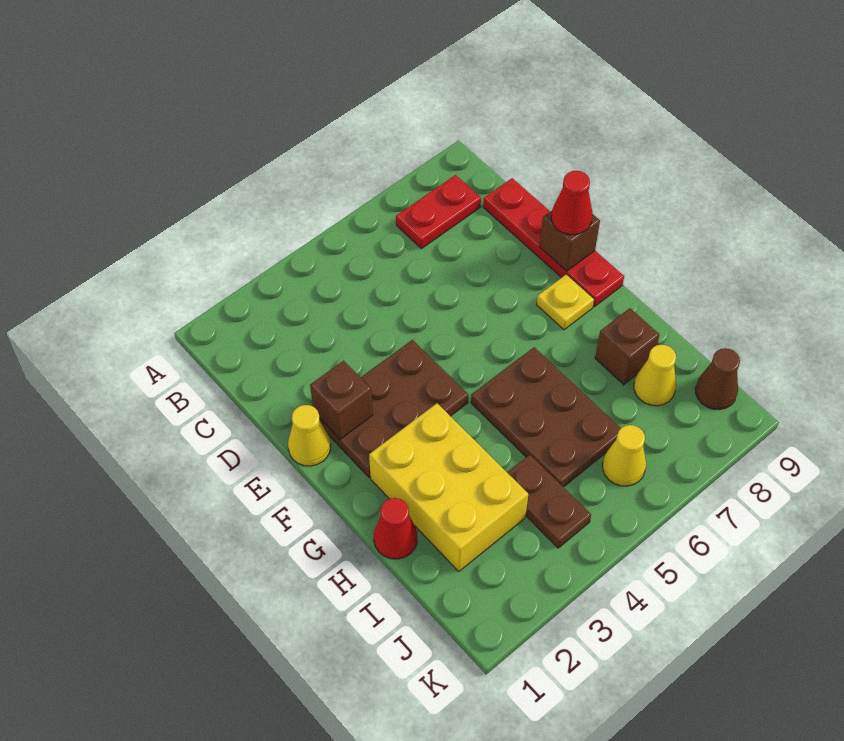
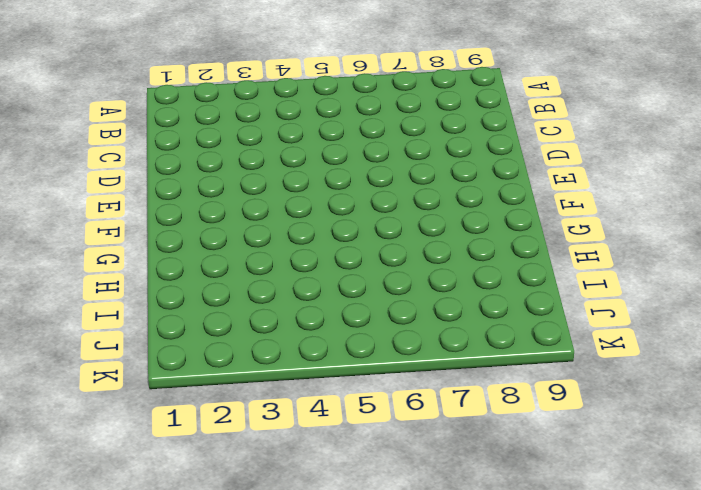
none -> red plate B7:B8 level 1
none -> red plate C9:F9 level 1
none -> yellow cone E1 level 1

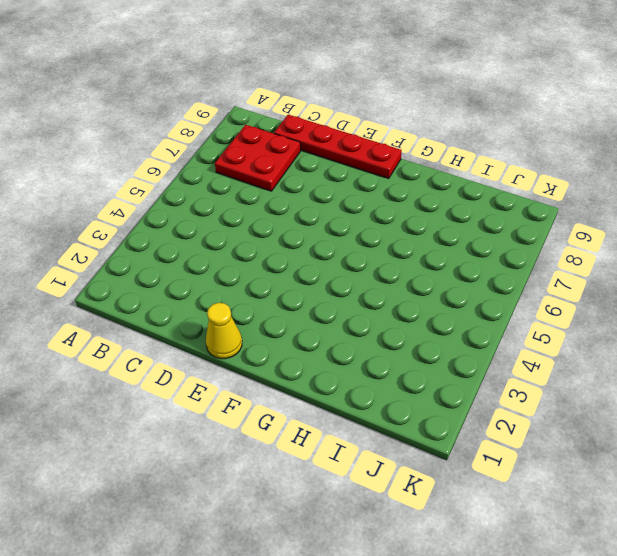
red plate B7:C8 level 1 -> red plate B7:B8 level 1
none -> brown plate E2:F4 level 1
none -> yellow plate F8 level 1
none -> yellow brick G2:I3 level 1

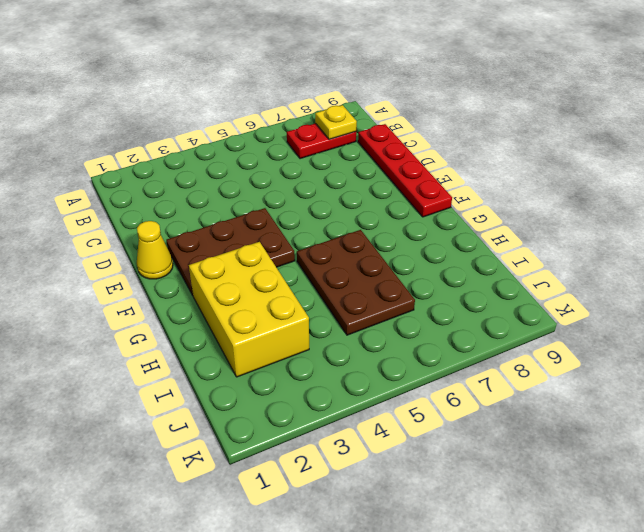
yellow plate B8 level 2 -> yellow plate F8 level 1
none -> red cone H1 level 1
none -> brown brick H8 level 1
none -> brown plate I4:J4 level 1

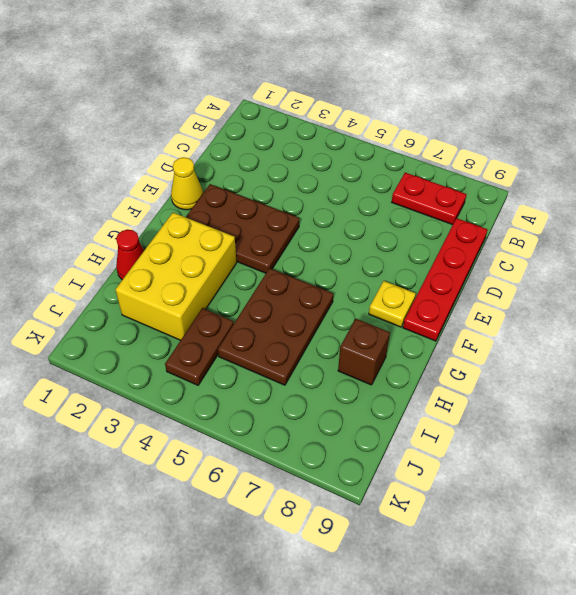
none -> yellow cone I8 level 1
none -> yellow cone J6 level 1
none -> brown cone J9 level 1

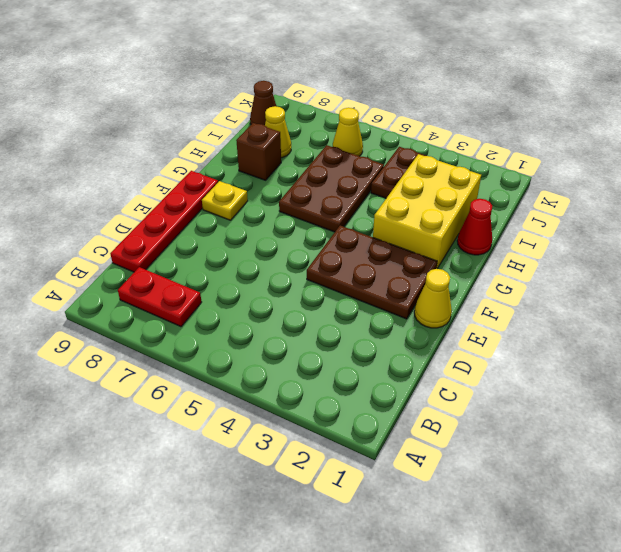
none -> brown brick E2 level 2
none -> brown brick E9 level 2
none -> red cone E9 level 3

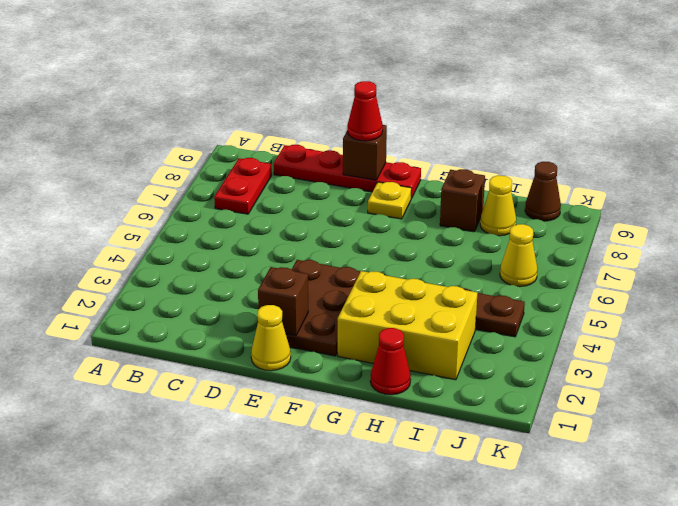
none -> brown plate G5:I6 level 1

